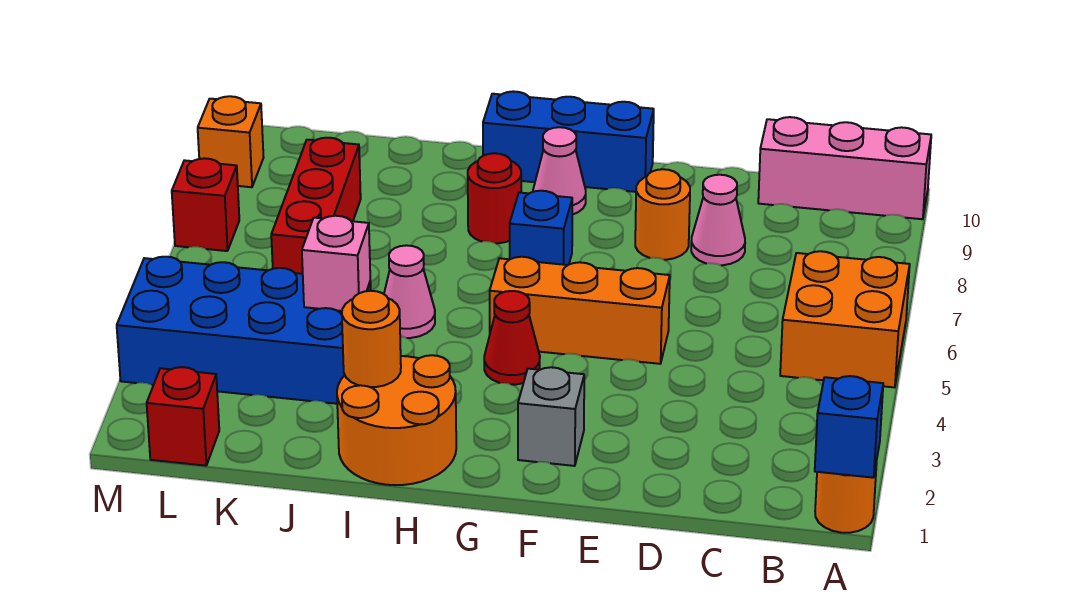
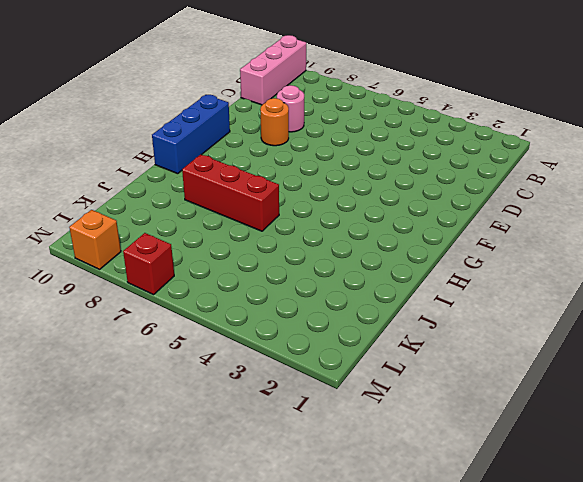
pink round brick D8 level 1 -> pink cone D8 level 1
red brick I6:I8 level 1 -> red brick K6:K8 level 1
none -> orange round brick A1 level 1
none -> orange brick A5:B6 level 1
none -> orange brick E5:G5 level 1

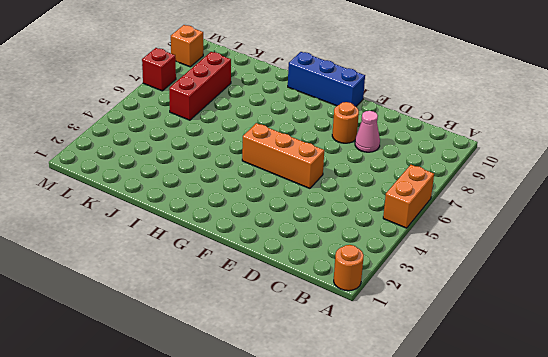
orange brick A5:A6 level 1 -> orange brick A5:B6 level 1
none -> pink brick A10:C10 level 1
none -> grey brick F2 level 1
none -> red cone G4 level 1

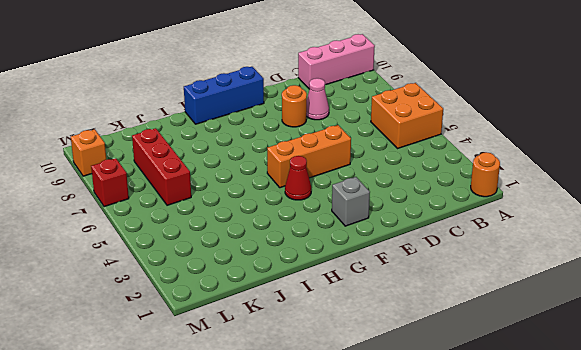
none -> blue brick G7 level 1
none -> pink cone G9 level 1
none -> orange round brick H1:I2 level 1

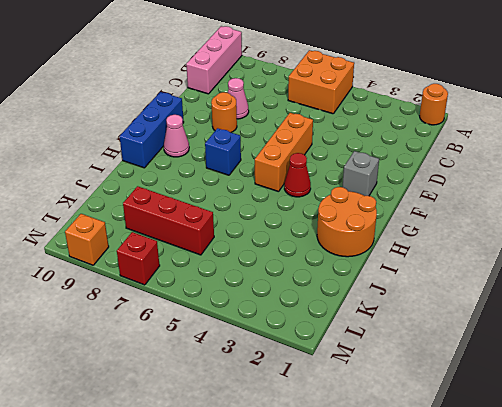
none -> red round brick H8 level 1
none -> pink cone I5 level 1
none -> blue brick J3:M4 level 1

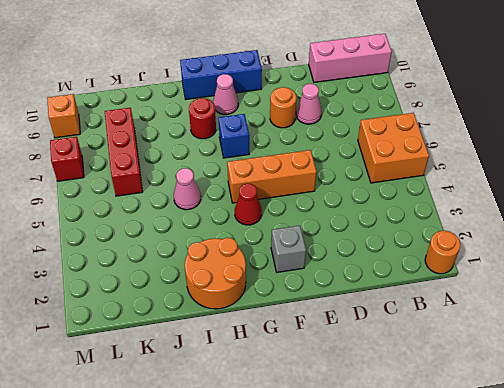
none -> blue brick J3:M4 level 1
none -> red brick L1 level 1
none -> blue brick A1 level 2

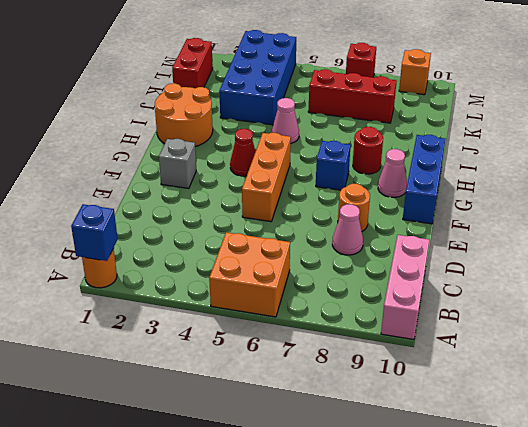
red brick K1:L1 level 1 -> red brick L1 level 1
none -> orange round brick I2 level 2
none -> pink brick J4 level 2

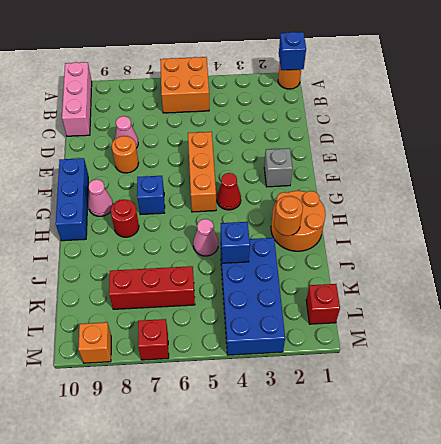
blue brick J4 level 2 -> pink brick J4 level 2

